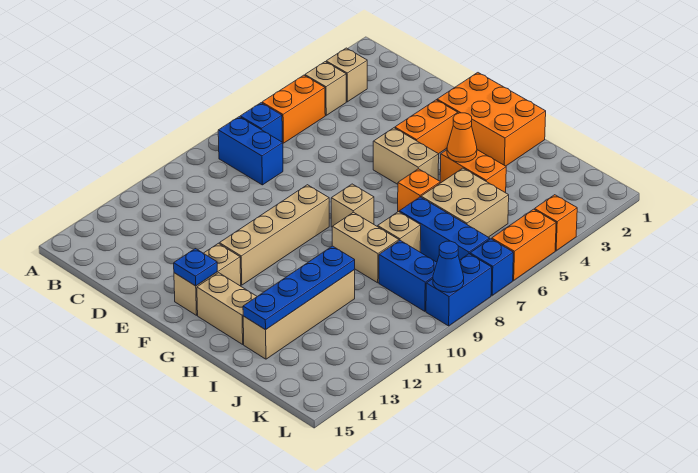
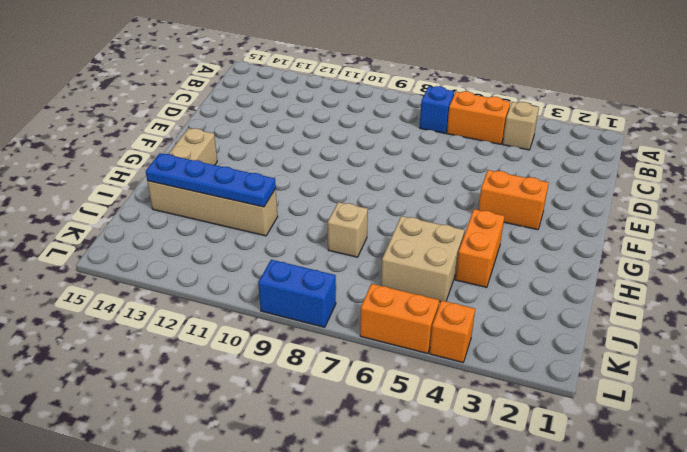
none -> tan brick B3 level 1
none -> blue brick B8:C8 level 1
none -> orange brick F1:H2 level 1

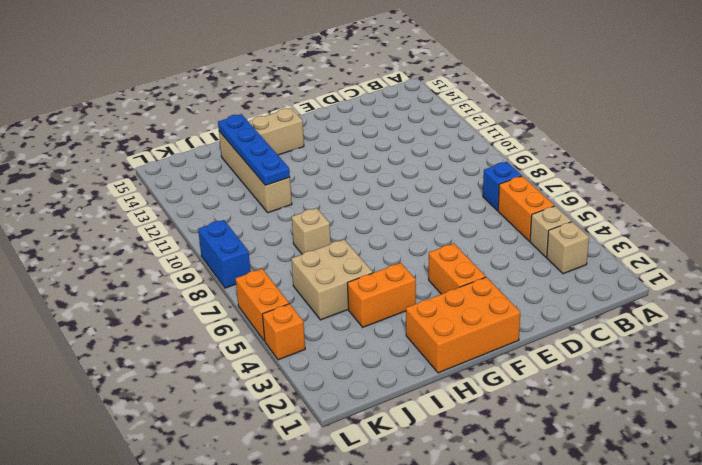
none -> blue brick B8:C8 level 1
none -> tan brick F5:G5 level 1
none -> tan brick F9:F12 level 1

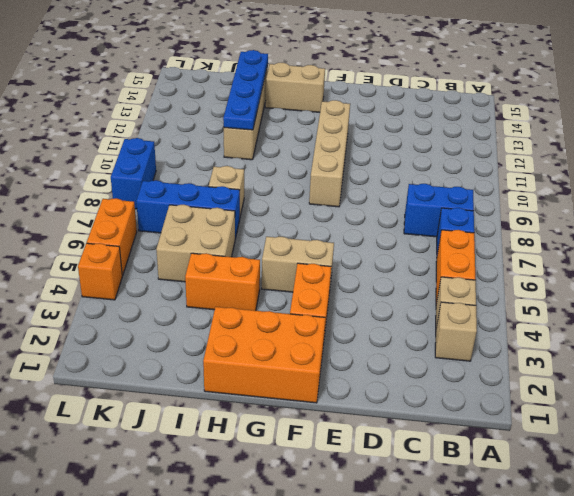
none -> tan brick F13:F14 level 1
none -> tan brick G8 level 1
none -> orange brick H6 level 1

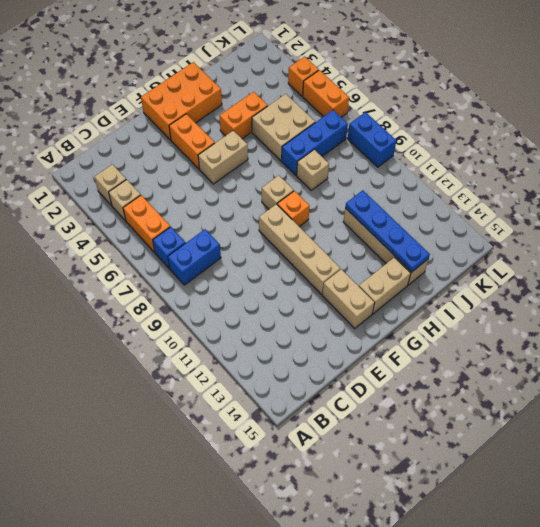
orange brick G9 level 1 -> orange brick H6 level 1
none -> tan brick H9:I9 level 1
none -> blue brick J9:K9 level 1
none -> blue brick L7 level 1

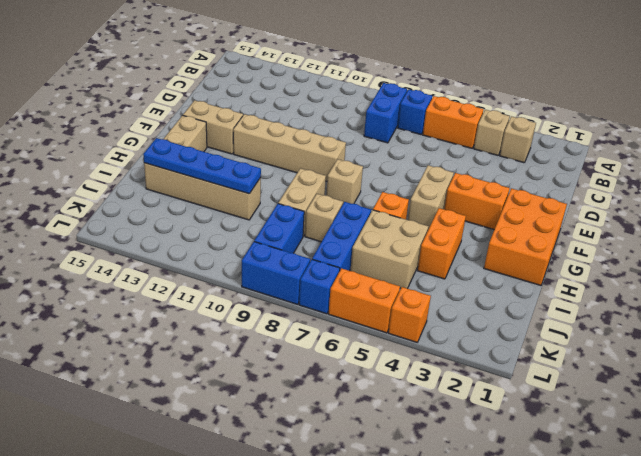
none -> blue plate F14 level 2
none -> orange cone H4 level 2
none -> blue cone L9 level 2

